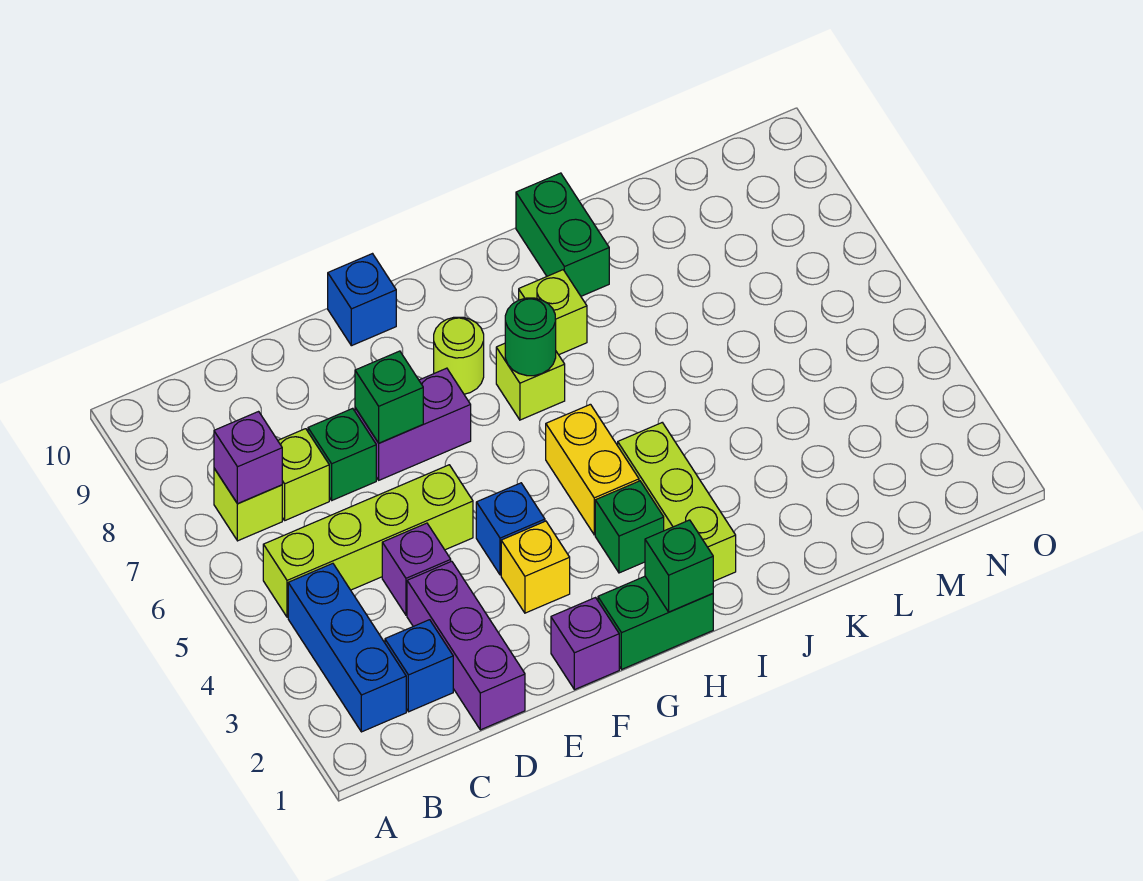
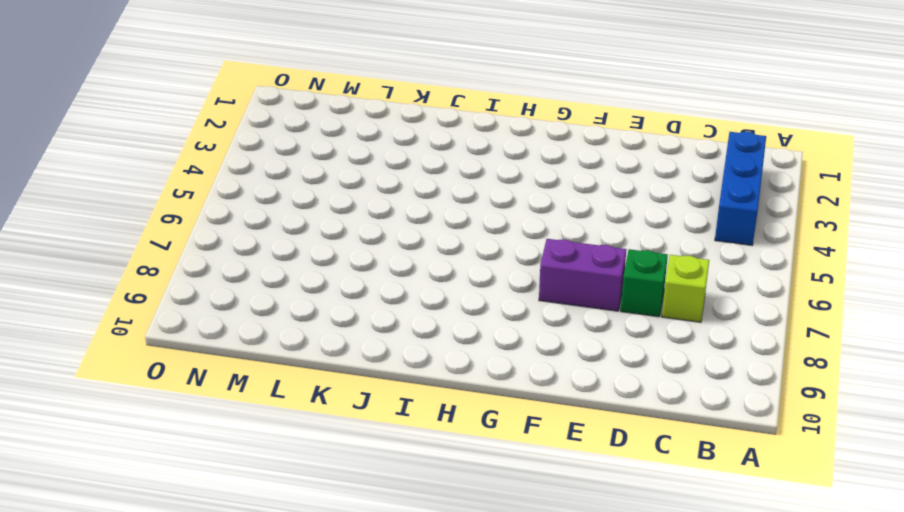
none -> lime brick B5:E5 level 1
none -> lime brick B7 level 1
none -> blue brick C2 level 1

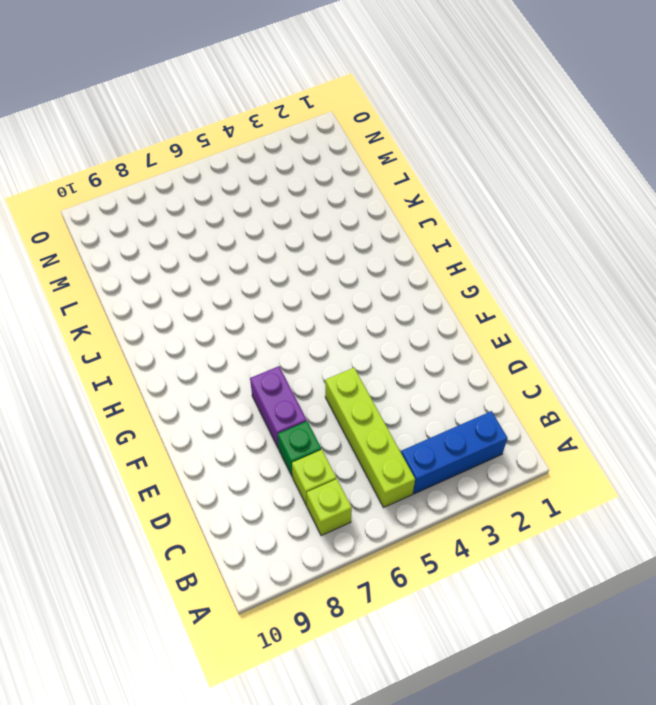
none -> blue brick C2 level 1
none -> purple brick D1:D3 level 1
none -> purple brick D4 level 1

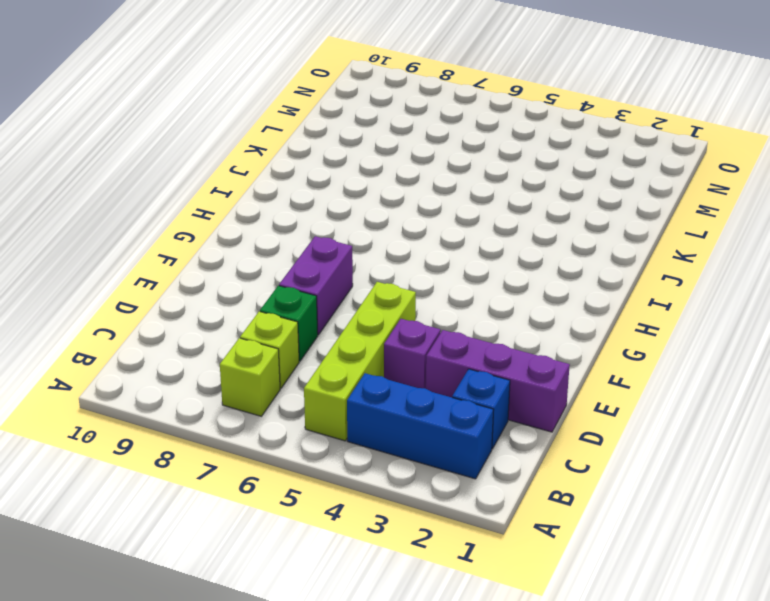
none -> purple brick F1 level 1
none -> yellow brick F3 level 1
none -> blue brick F4 level 1

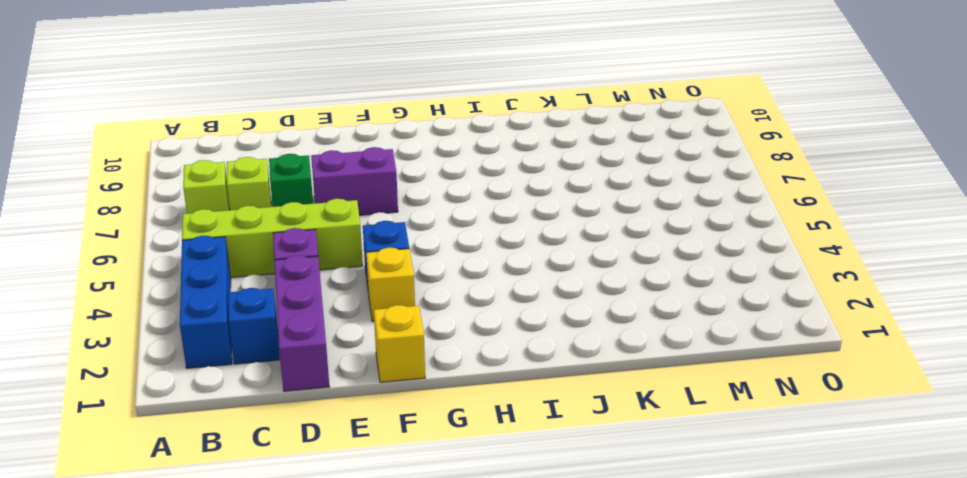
yellow brick F1 level 1 -> purple brick F1 level 1
none -> blue brick F10 level 1
none -> green brick G1:H1 level 1
none -> lime round brick G8 level 1

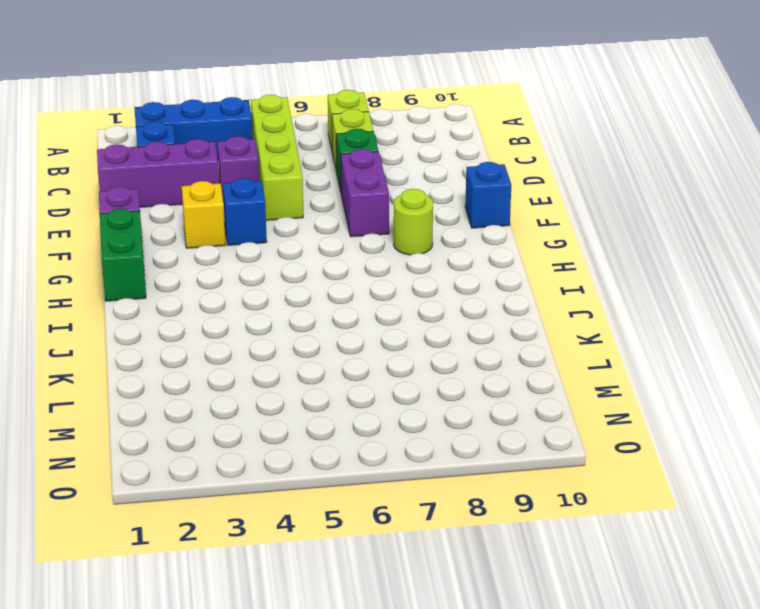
none -> green brick H3 level 1
none -> yellow brick H4:H5 level 1
none -> lime brick H7 level 1

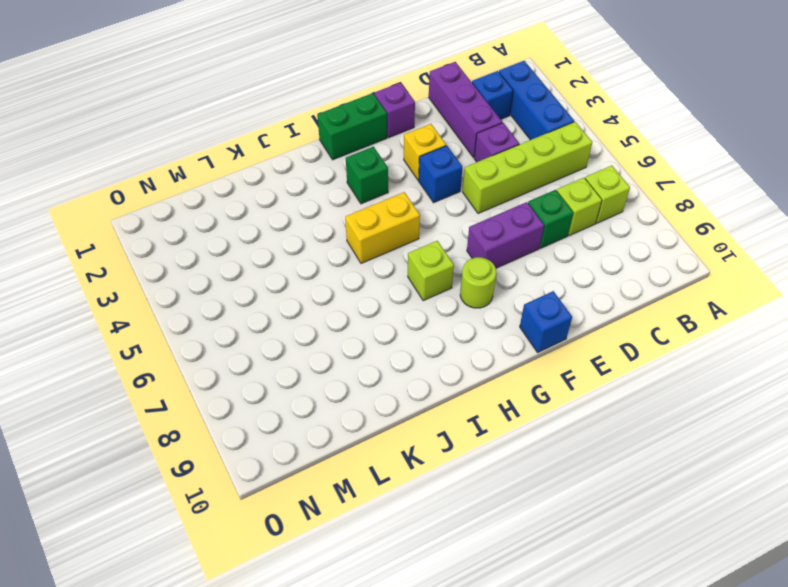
yellow brick H5:I5 level 1 -> yellow brick H4:H5 level 1
none -> lime brick I2:I4 level 1
none -> lime brick I8 level 1
none -> green brick J9:J10 level 1

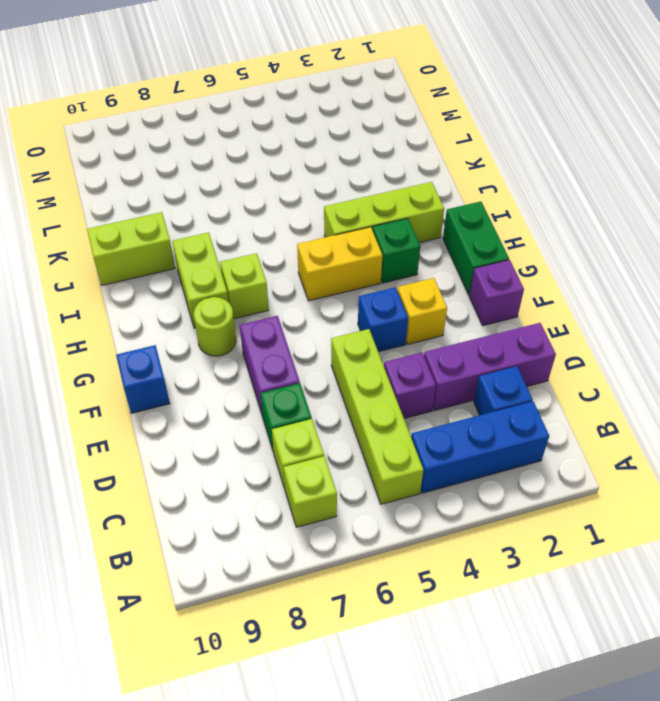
lime brick H8:I8 level 1 -> lime brick I8 level 1
lime brick J9:J10 level 1 -> green brick J9:J10 level 1
none -> purple brick B7 level 2
none -> green brick E7 level 2
none -> green brick H1 level 2

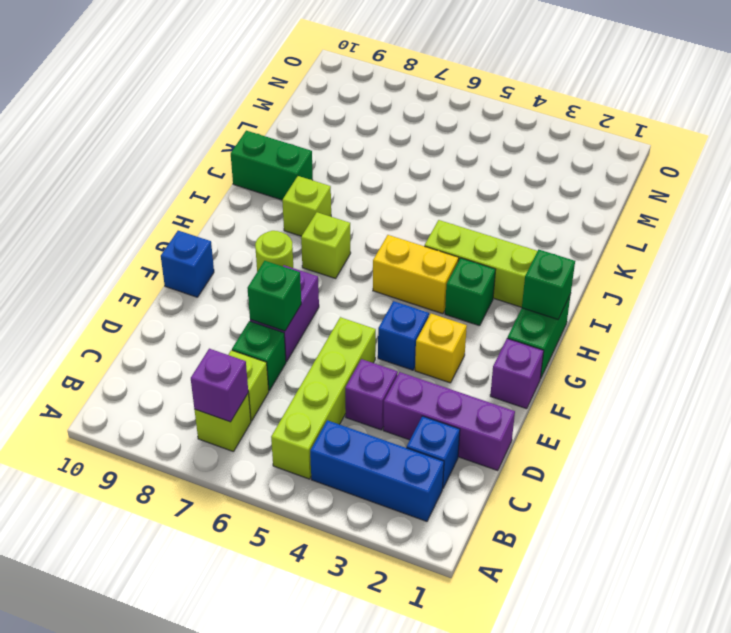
none -> green round brick H7 level 2

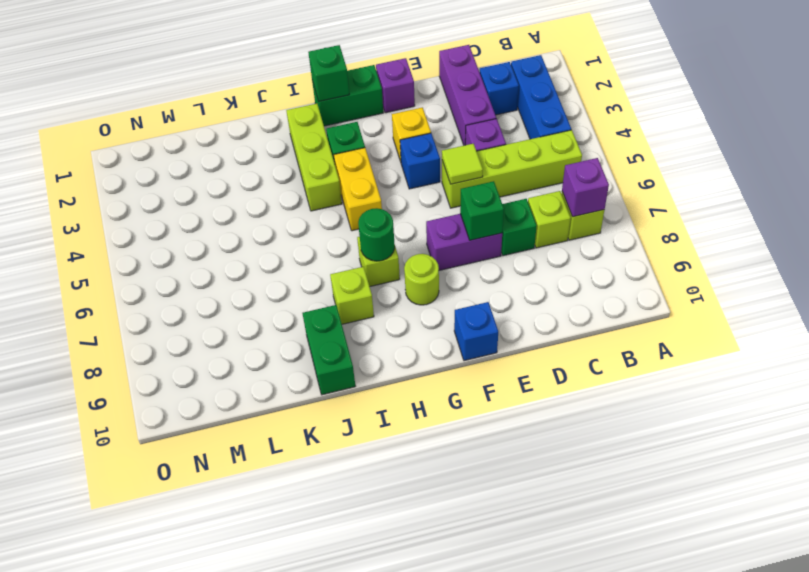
lime tile E5 level 2 -> none

